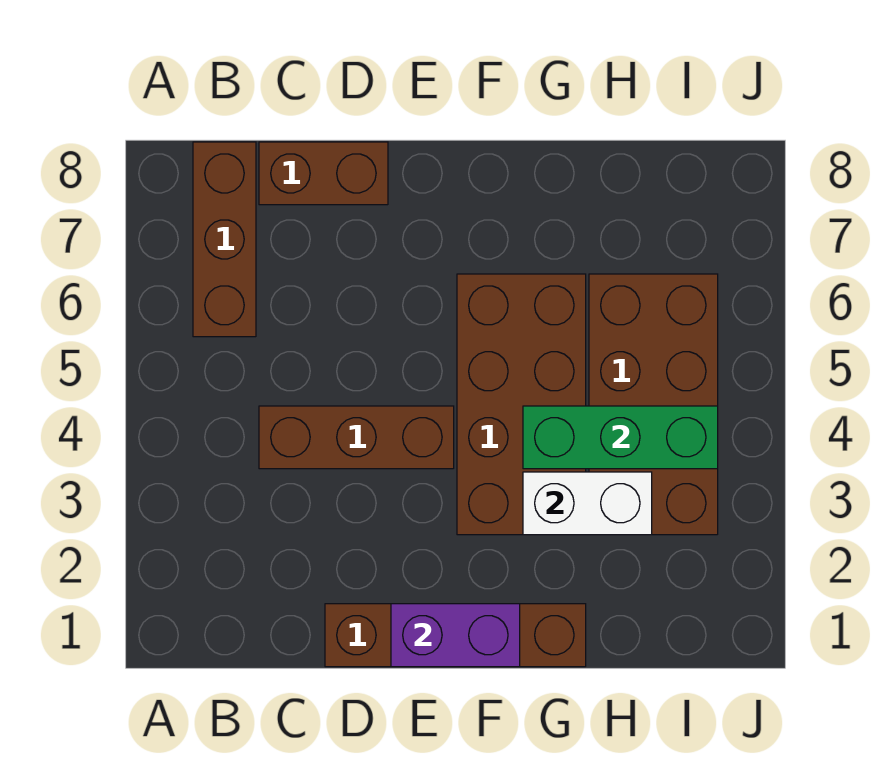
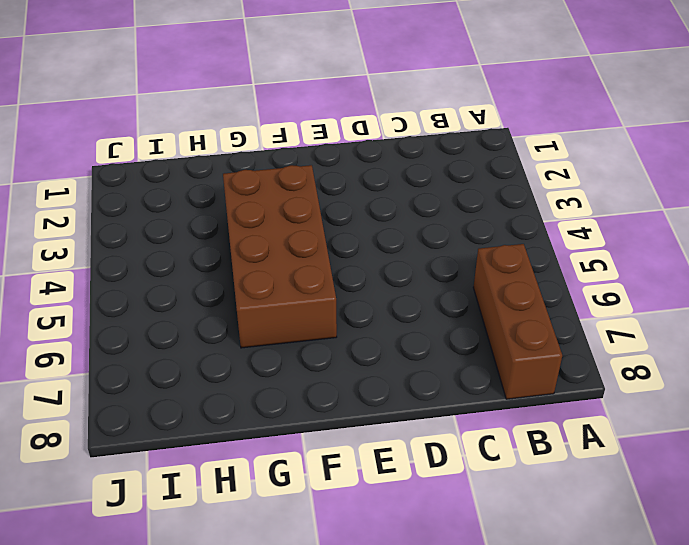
none -> brown brick C4:E4 level 1
none -> brown brick C8:D8 level 1

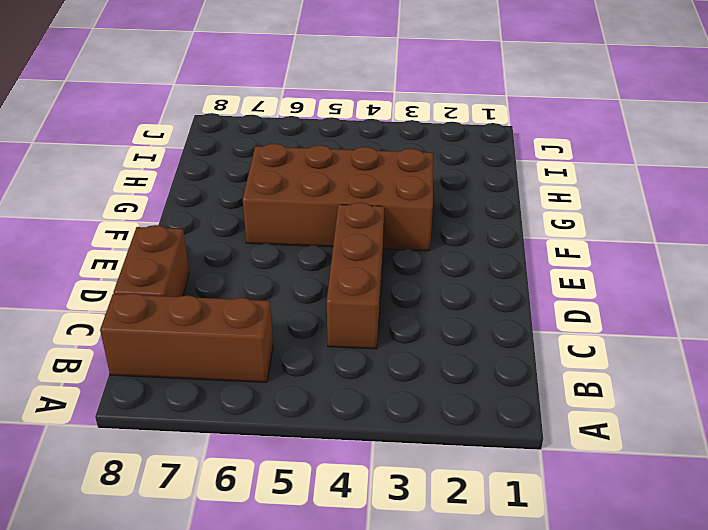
none -> brown brick D1:G1 level 1
none -> brown brick H3:I6 level 1

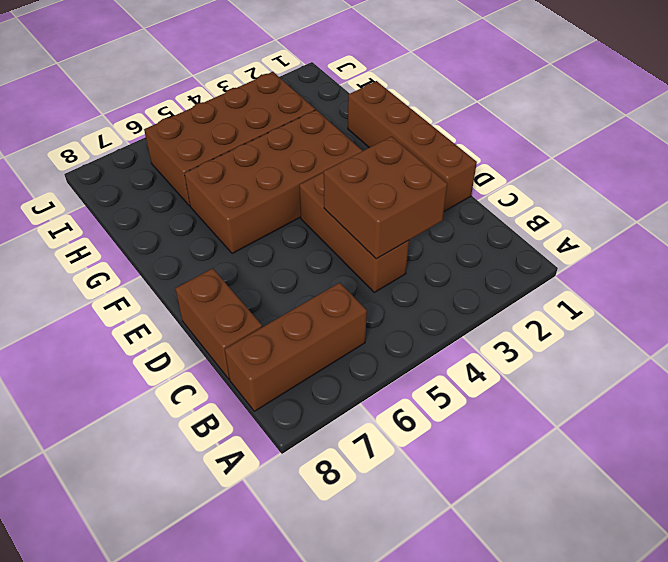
brown brick C3:D4 level 2 -> none
none -> purple brick E1:F1 level 2
none -> white brick G3:H3 level 2

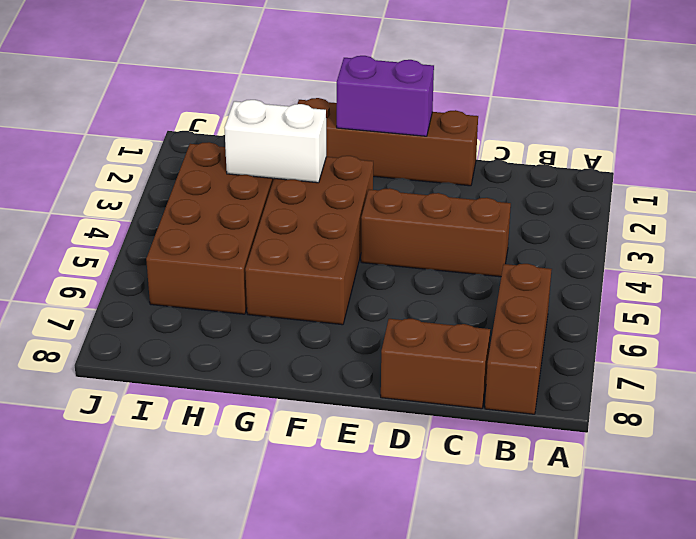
none -> green brick G4:I4 level 2

